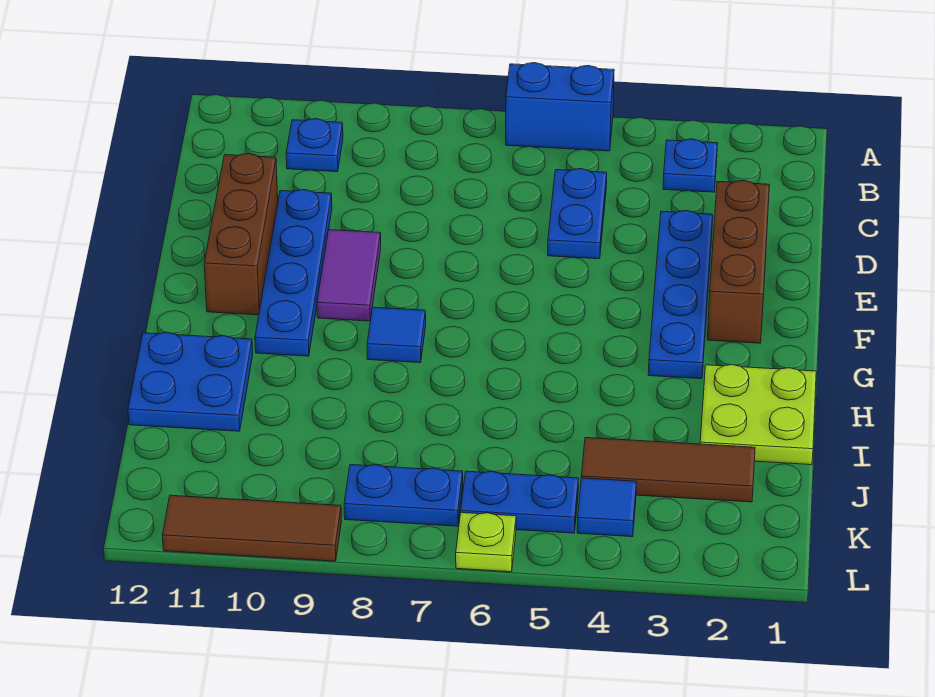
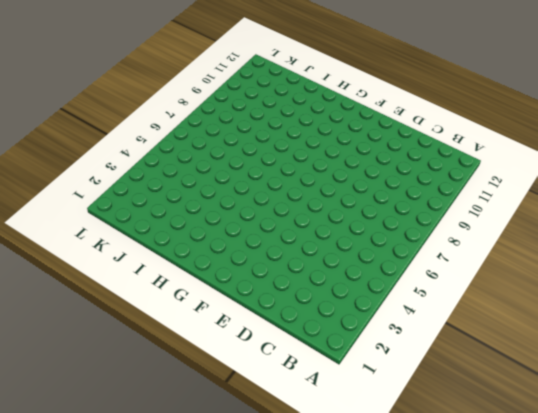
none -> blue brick A5:A6 level 1
none -> blue plate B3 level 1
none -> blue plate B10 level 1

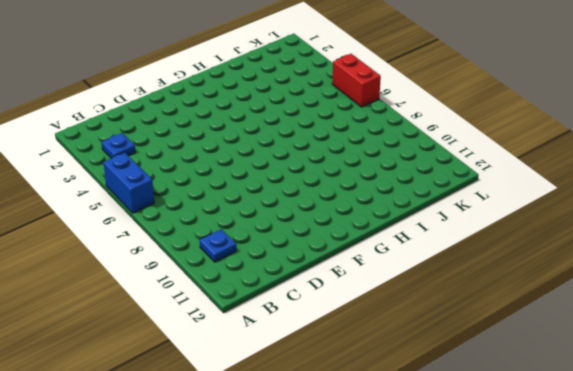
red brick L5:L6 level 1 -> lime plate L6 level 1
none -> blue plate C5:D5 level 1
none -> brown brick D2:F2 level 1
none -> blue plate D3:G3 level 1

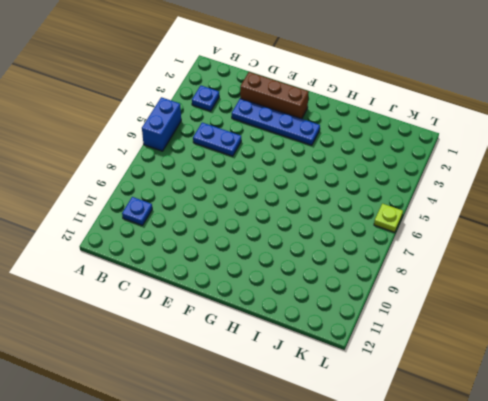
none -> blue plate D10:G10 level 1
none -> brown brick D11:F11 level 1
none -> purple tile E9:F9 level 1

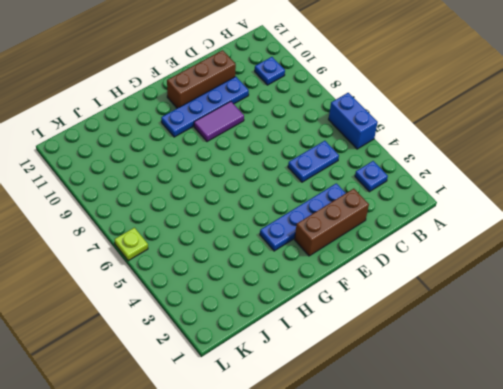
none -> blue tile G8 level 1
none -> lime plate H1:I2 level 1
none -> blue plate H11:I12 level 1

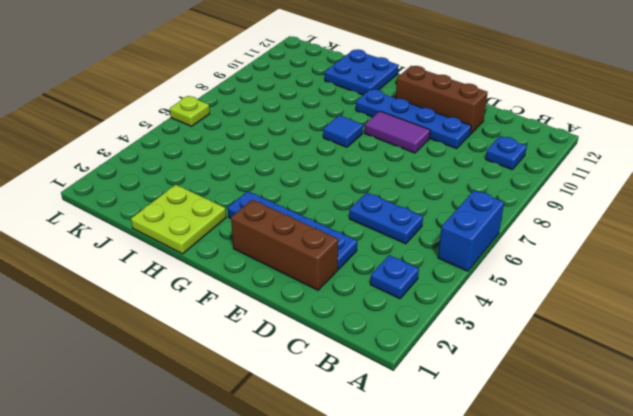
none -> brown tile J2:J4 level 1
none -> blue tile K4 level 1
none -> blue plate K5:K6 level 1

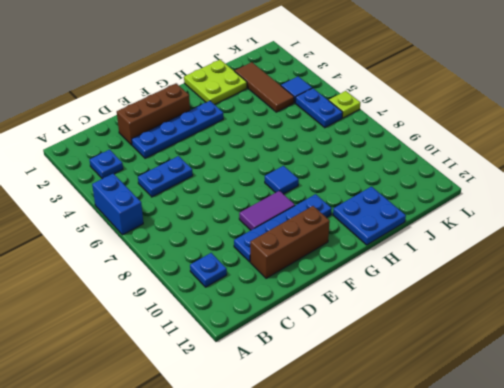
none -> blue plate K7:K8 level 1
none -> brown tile L9:L11 level 1

